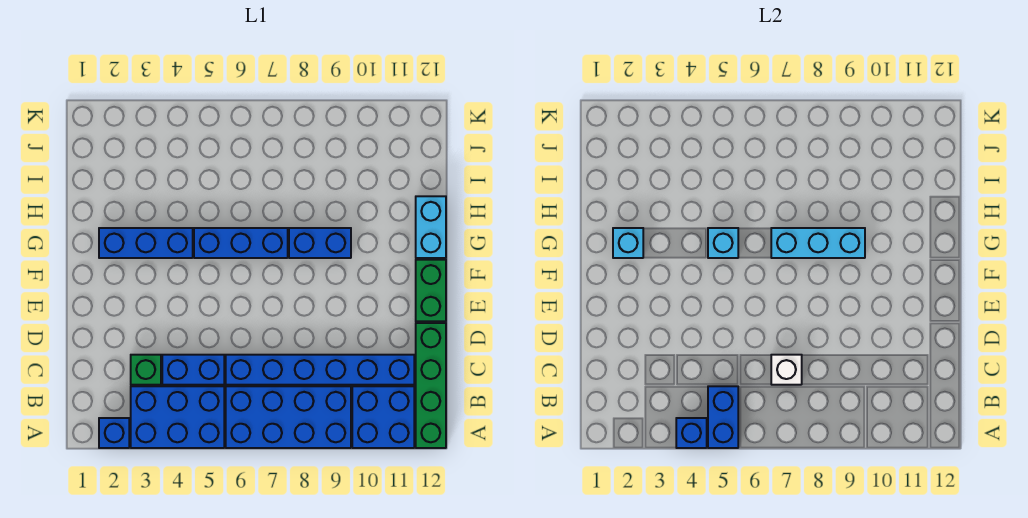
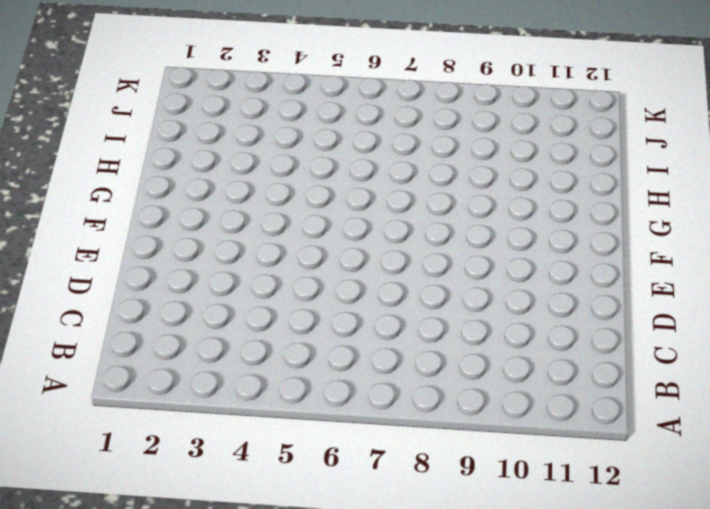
none -> blue brick A2 level 1
none -> blue brick A3:B5 level 1
none -> blue brick A6:B9 level 1

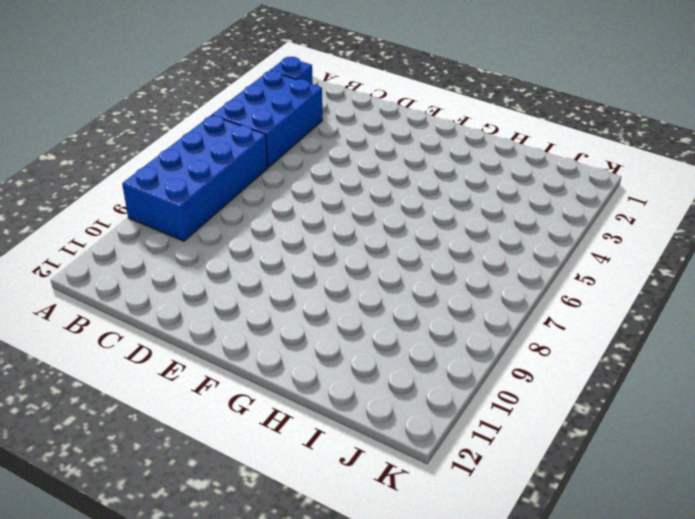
none -> blue brick A10:B11 level 1
none -> green brick A12:D12 level 1
none -> green brick C3 level 1

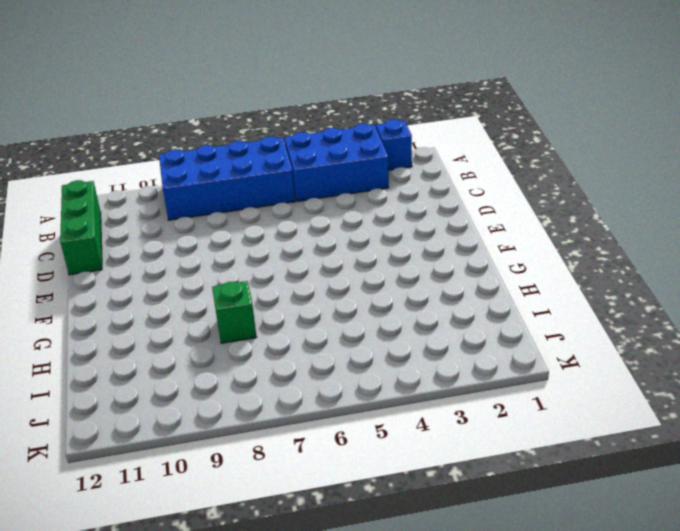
green brick B12:D12 level 1 -> green brick A12:D12 level 1
green brick H8 level 1 -> green brick C3 level 1
none -> blue brick A10:B11 level 1
none -> blue brick C4:C5 level 1
none -> blue brick C6:C11 level 1

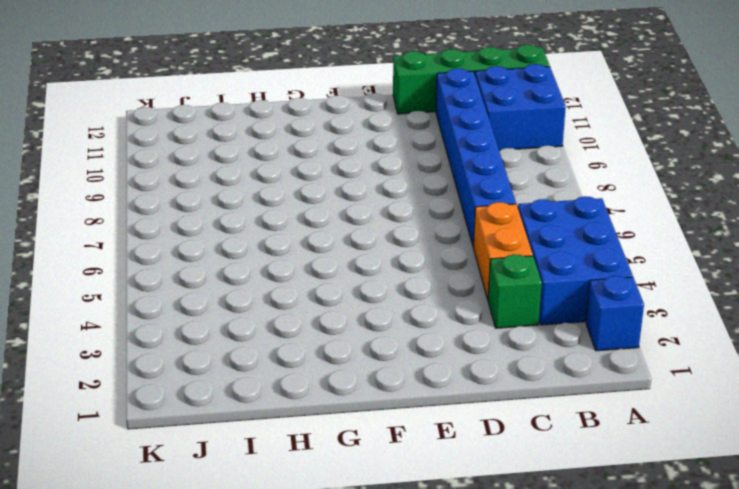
orange brick C4:C5 level 1 -> blue brick C4:C5 level 1
none -> blue brick A6:B9 level 1
none -> green brick E12:F12 level 1
none -> blue brick G2:G4 level 1

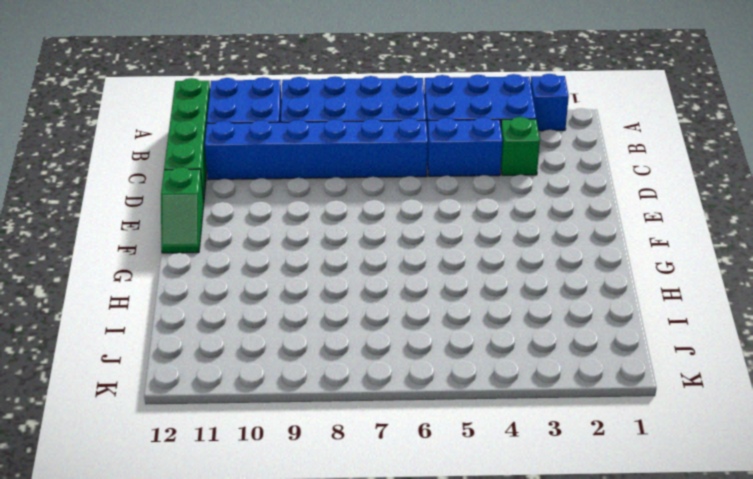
green slope E12:F12 level 1 top E -> green brick E12:F12 level 1
none -> blue brick G2:G4 level 1
none -> blue brick G5:G7 level 1
none -> blue brick G8:G9 level 1

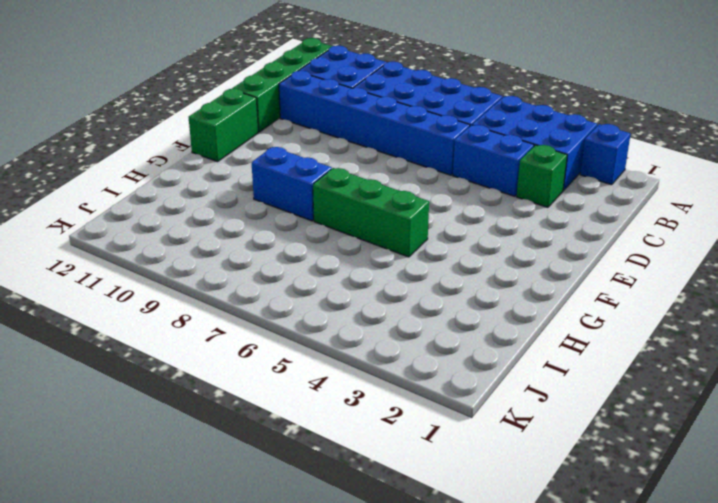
green brick G5:G7 level 1 -> blue brick G5:G7 level 1
none -> blue brick G2:G4 level 1
none -> cyan brick G12:H12 level 1
none -> blue brick A4 level 2

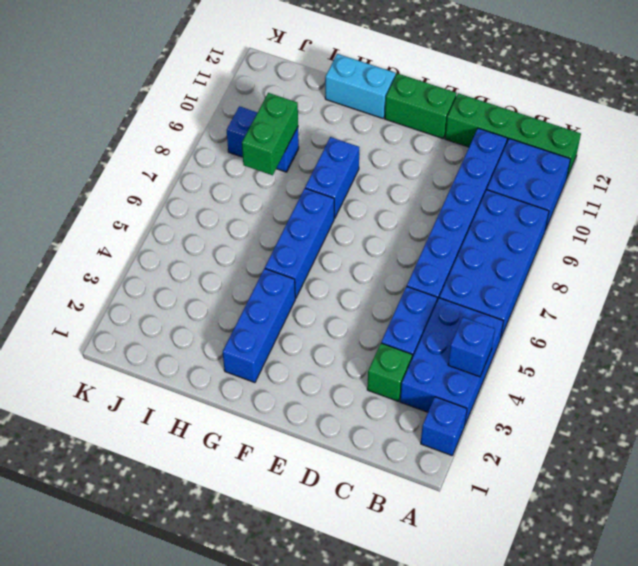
green brick I8:I9 level 2 -> none
blue brick I9:J9 level 1 -> blue brick A5:B5 level 2
none -> white brick C7 level 2
none -> cyan brick G2 level 2
none -> cyan brick G5 level 2

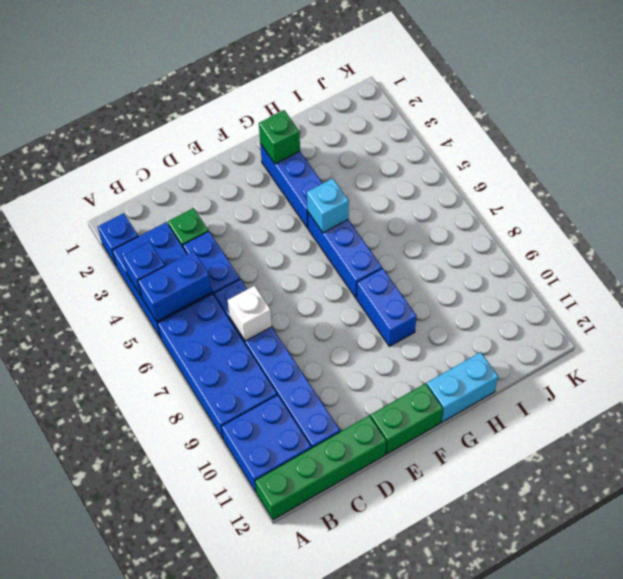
green brick G2 level 2 -> cyan brick G2 level 2
none -> cyan brick G7:G9 level 2

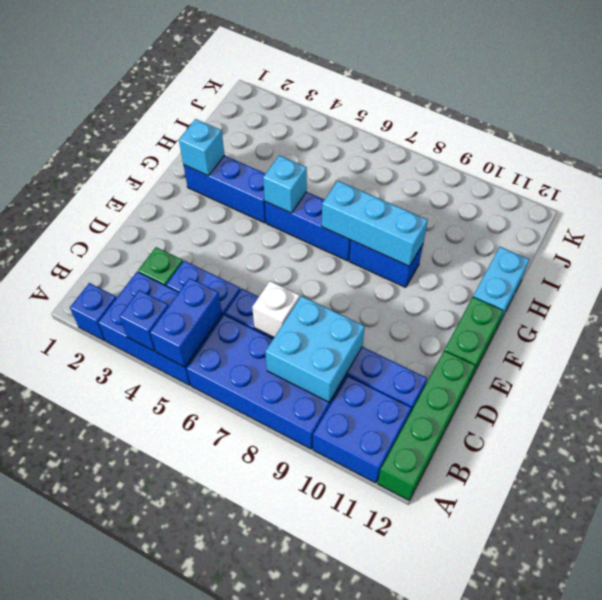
cyan brick B8:C9 level 2 -> none

